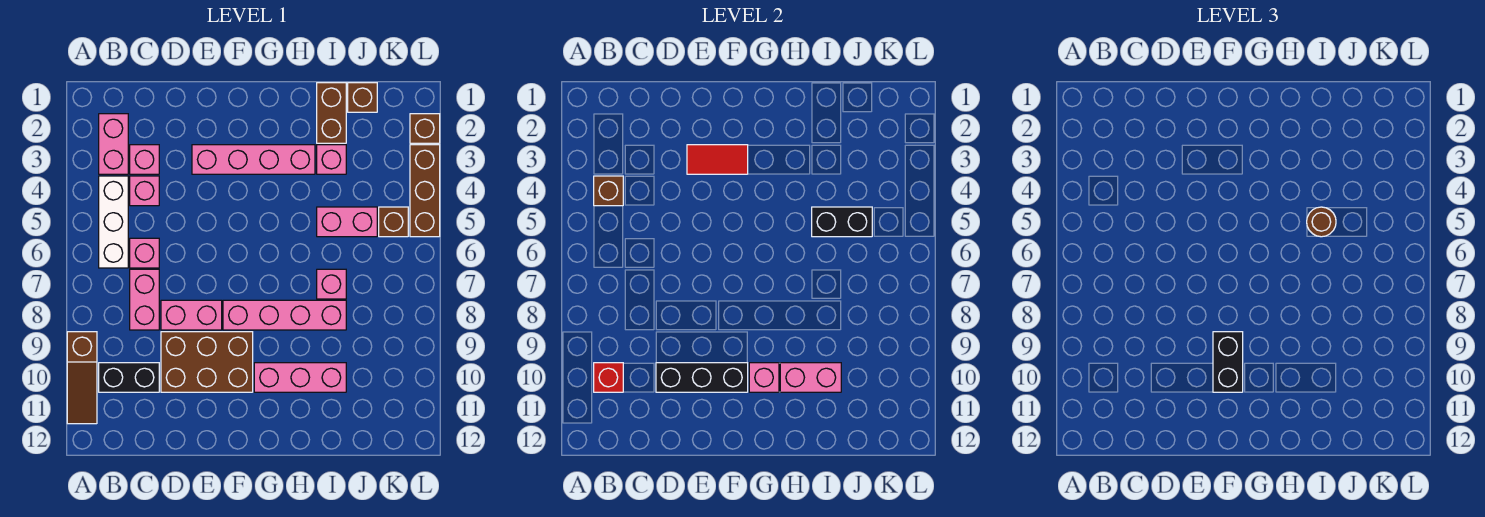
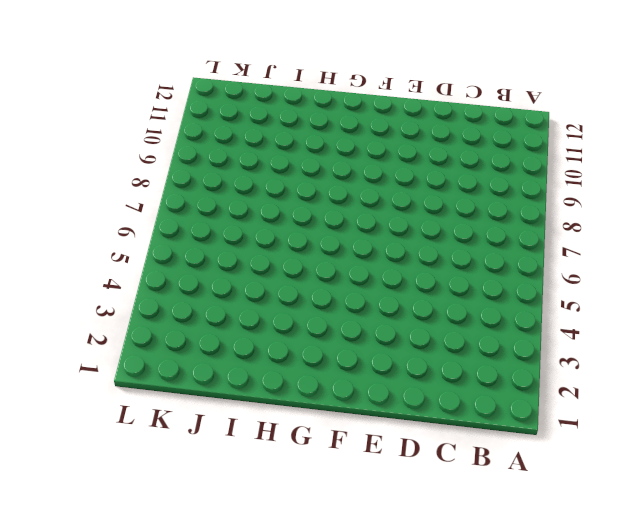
none -> brown slope A9:A11 level 1 top 9
none -> pink brick B2:B3 level 1
none -> white brick B4:B6 level 1
none -> black brick B10:C10 level 1

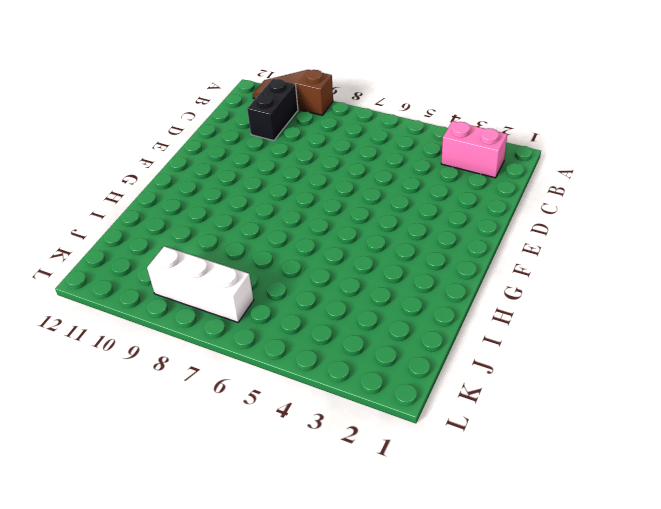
white brick K7:K9 level 1 -> white brick B4:B6 level 1
none -> pink brick C3 level 1
none -> pink brick C4 level 1
none -> pink brick C6 level 1
none -> pink brick C7:C8 level 1

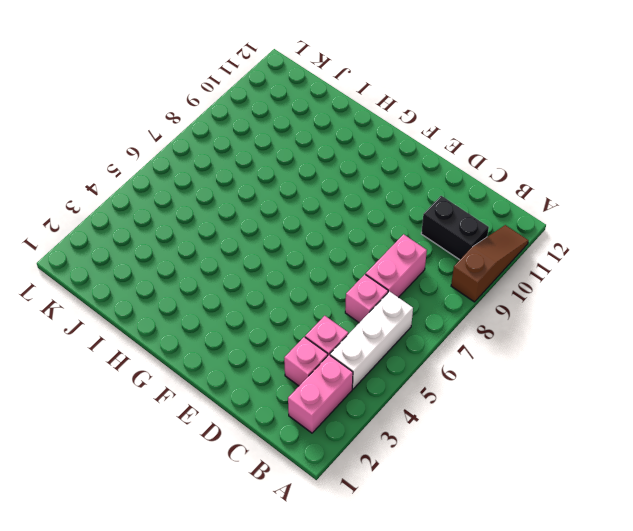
none -> pink brick D8:E8 level 1
none -> brown brick D9:F10 level 1
none -> pink brick E3:H3 level 1
none -> pink brick F8:I8 level 1

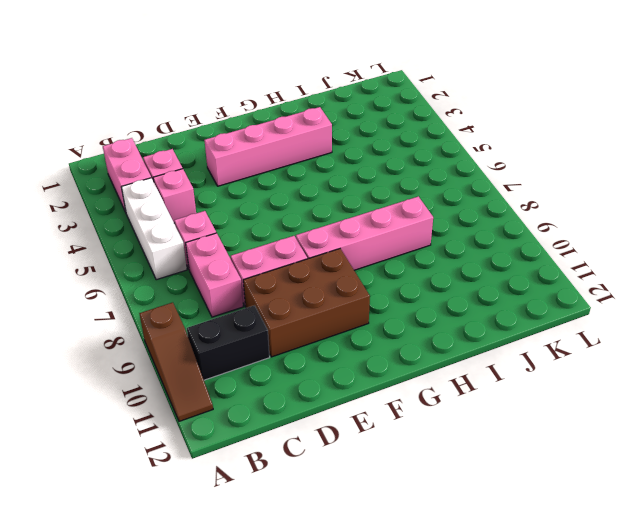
none -> pink brick G10:I10 level 1
none -> brown brick I1:I2 level 1
none -> pink brick I3 level 1
none -> pink brick I5:J5 level 1

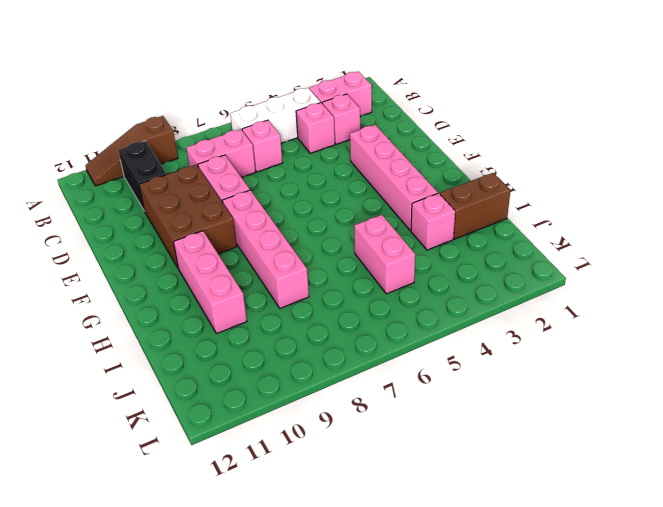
none -> pink brick I7 level 1
none -> brown brick J1 level 1
none -> brown brick K5 level 1
none -> brown brick L2 level 1

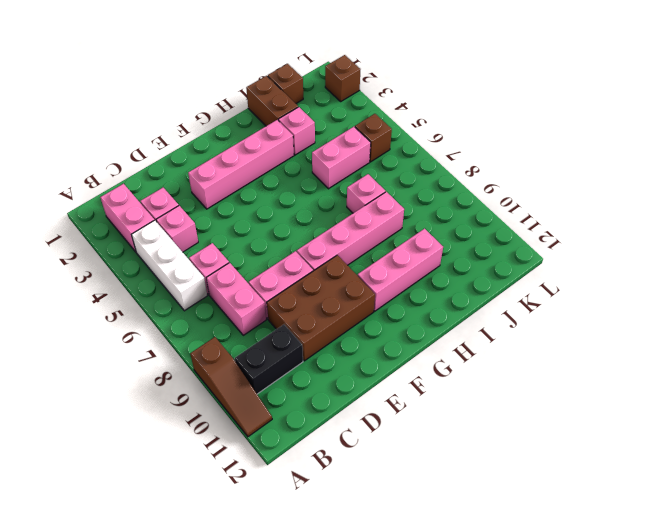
none -> brown brick L3:L5 level 1
none -> brown brick B4 level 2
none -> red brick B10 level 2
none -> black brick D10:F10 level 2

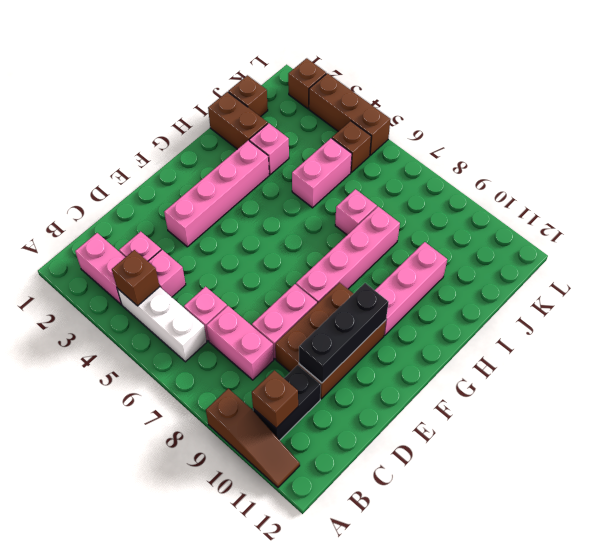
brown brick B10 level 2 -> red brick B10 level 2
none -> red tile E3:F3 level 2
none -> pink brick G10 level 2
none -> pink brick H10:I10 level 2
none -> black brick I5:J5 level 2

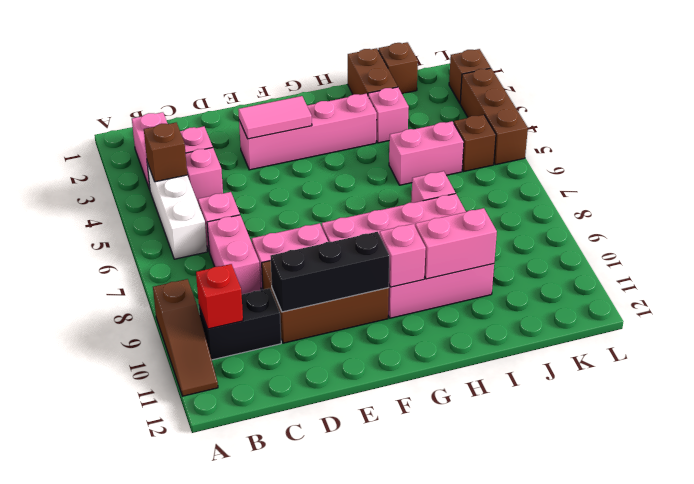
pink tile E3:F3 level 2 -> red tile E3:F3 level 2
none -> black brick I5:J5 level 2
none -> black brick F9:F10 level 3
none -> brown round brick I5 level 3

